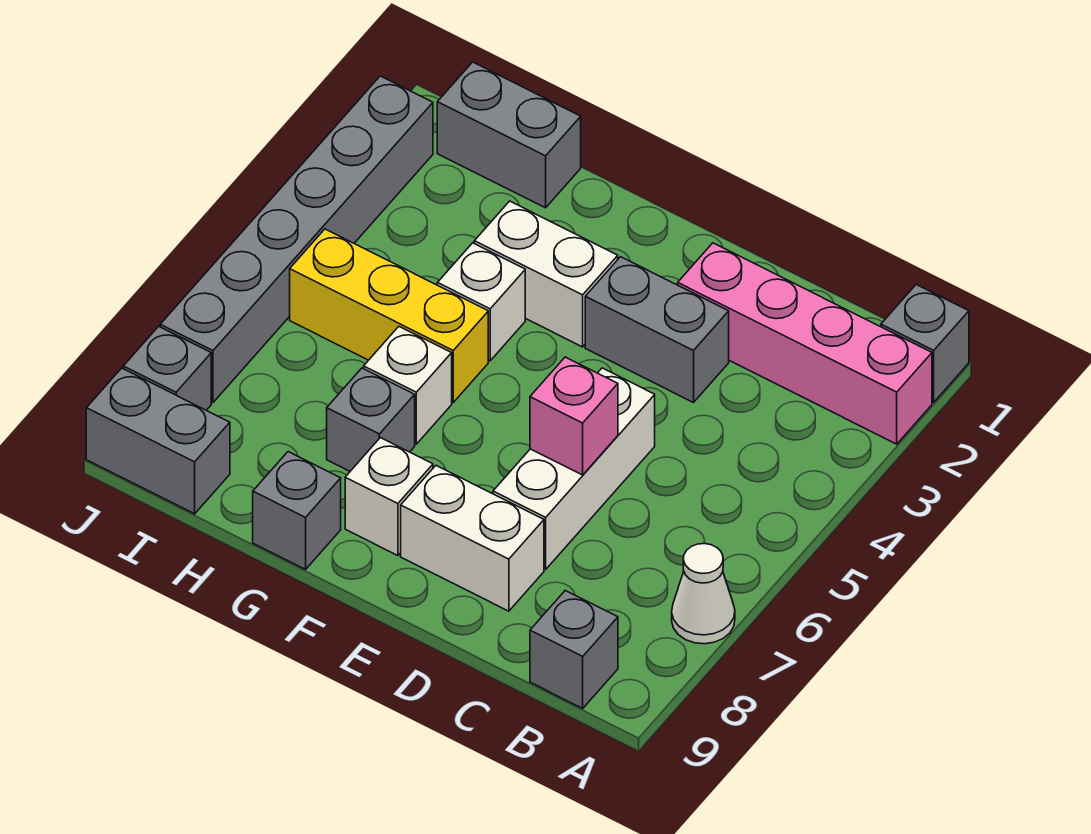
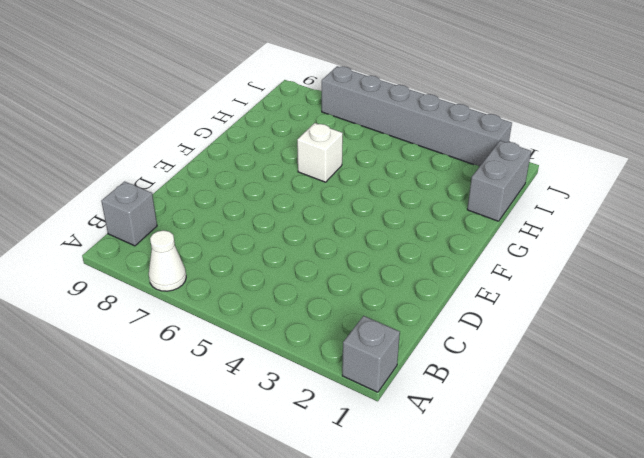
none -> pink brick A2:D2 level 1
none -> grey brick D3:E3 level 1
none -> white brick D5:D7 level 1

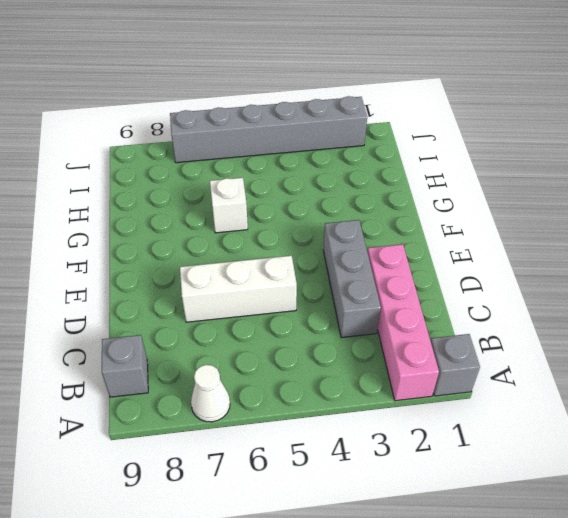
grey brick C3:E3 level 1 -> grey brick D3:E3 level 1
none -> white brick D8:E8 level 1
none -> white brick F3:G3 level 1
none -> white brick F8 level 1

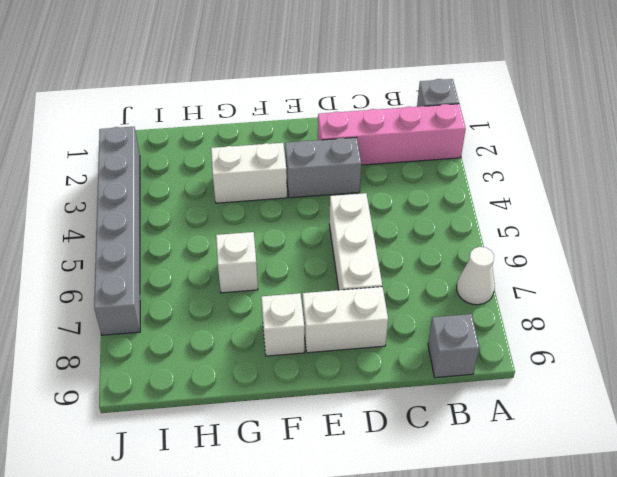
none -> white brick G4 level 1
none -> yellow brick G5:I5 level 1
none -> grey brick G7 level 1

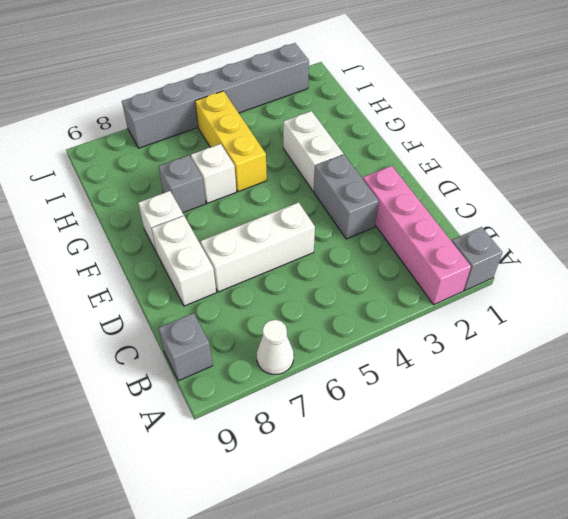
none -> white brick G4 level 1
none -> grey brick G9 level 1
none -> grey brick H1:I1 level 1

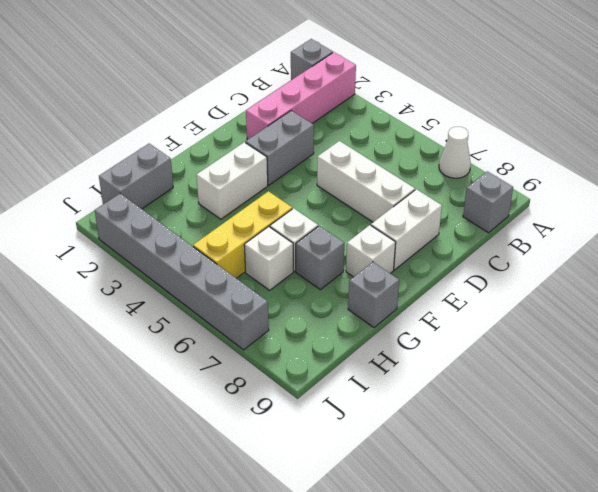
white brick H6 level 1 -> white brick G4 level 1
none -> grey brick I9:J9 level 1
none -> grey brick J8 level 1
none -> pink brick D6 level 2

